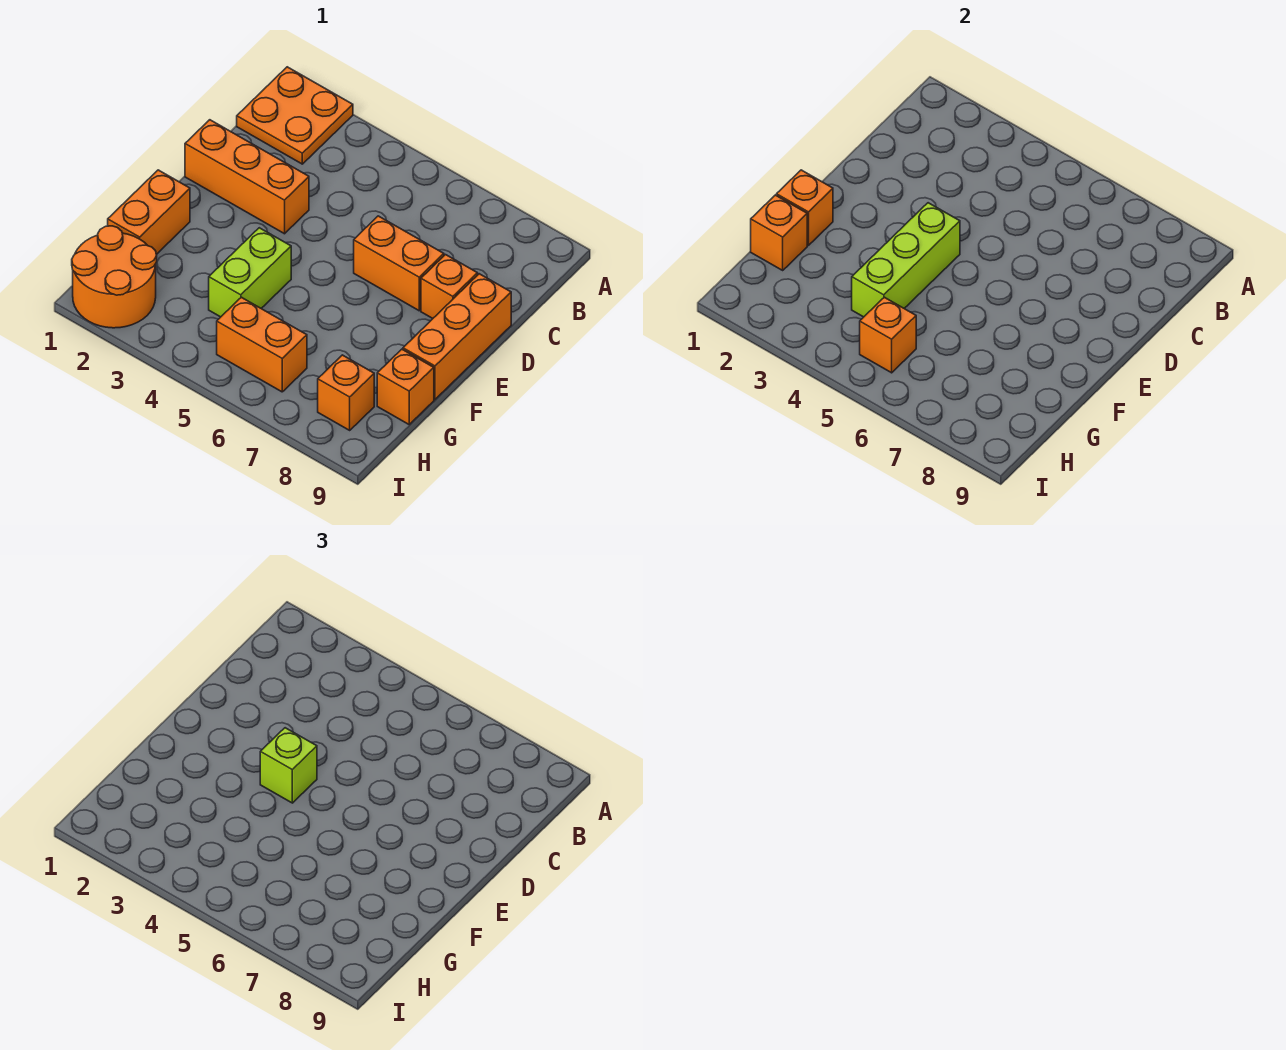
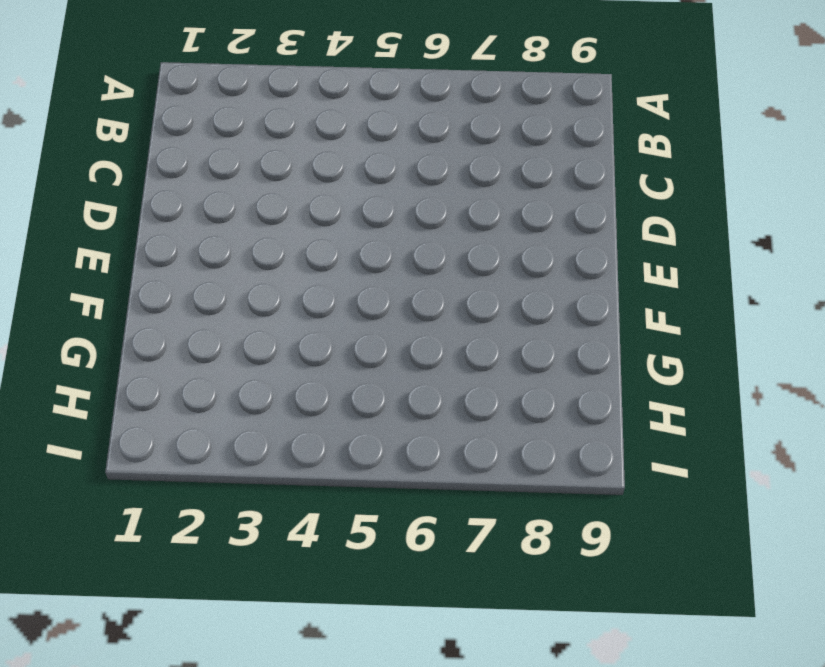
none -> orange plate A1:B2 level 1
none -> orange brick D1:D3 level 1
none -> orange brick D6:D7 level 1

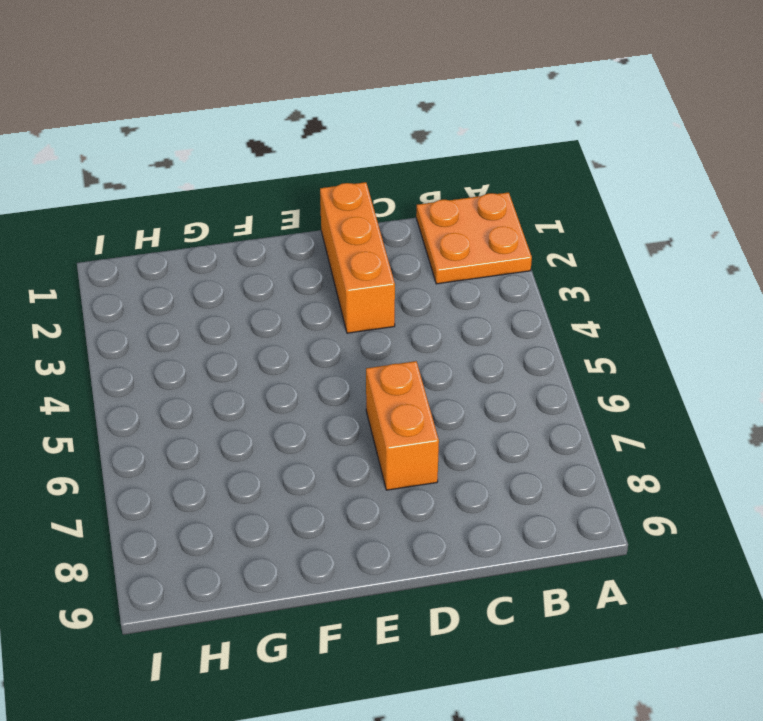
none -> orange brick D8 level 1
none -> orange brick D9:F9 level 1
none -> orange brick F1:G1 level 1

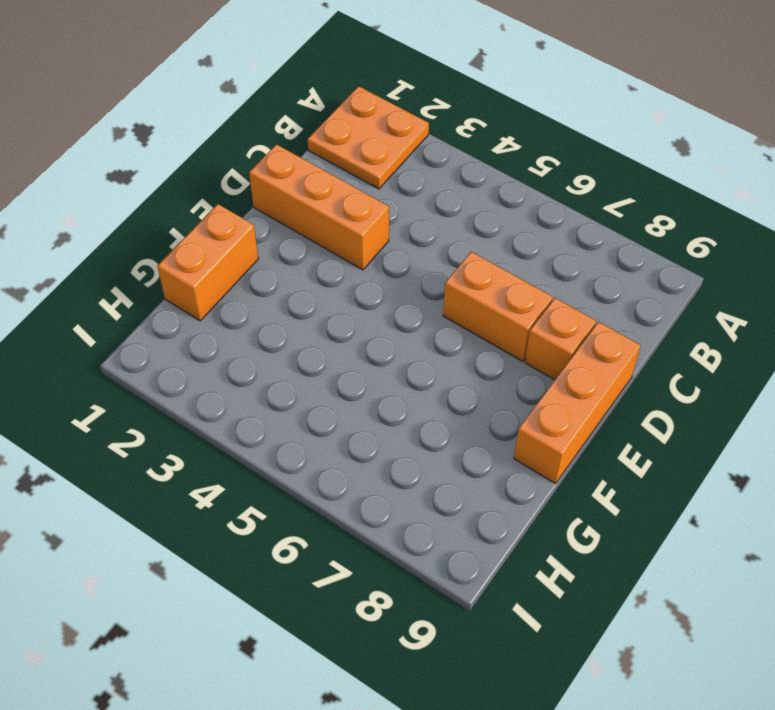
none -> lime brick F4:G4 level 1
none -> orange brick G9 level 1
none -> orange round brick H1:I2 level 1

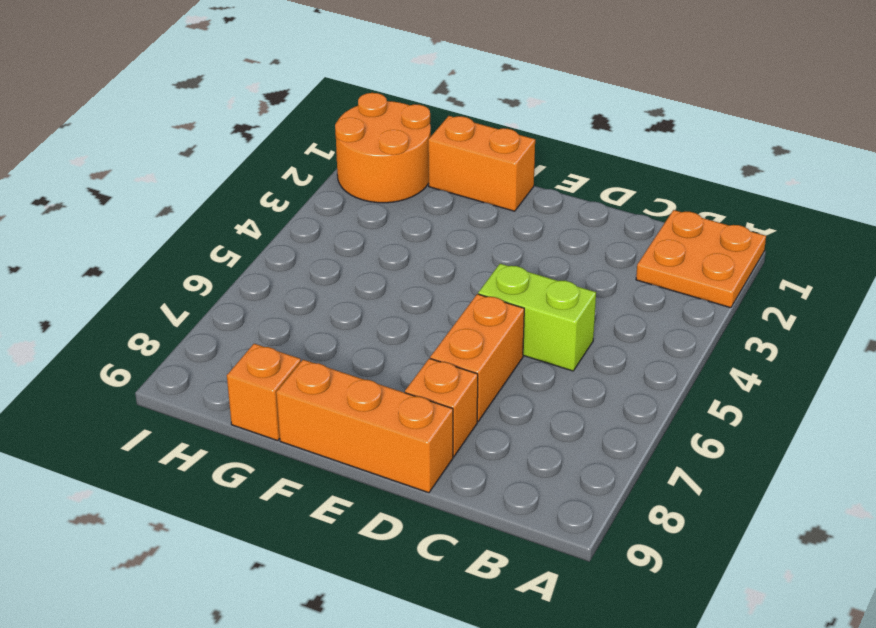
lime brick C5:D5 level 1 -> lime brick F4:G4 level 1
none -> orange brick D1:D3 level 1
none -> orange brick H5:H6 level 1
none -> orange brick H8 level 1

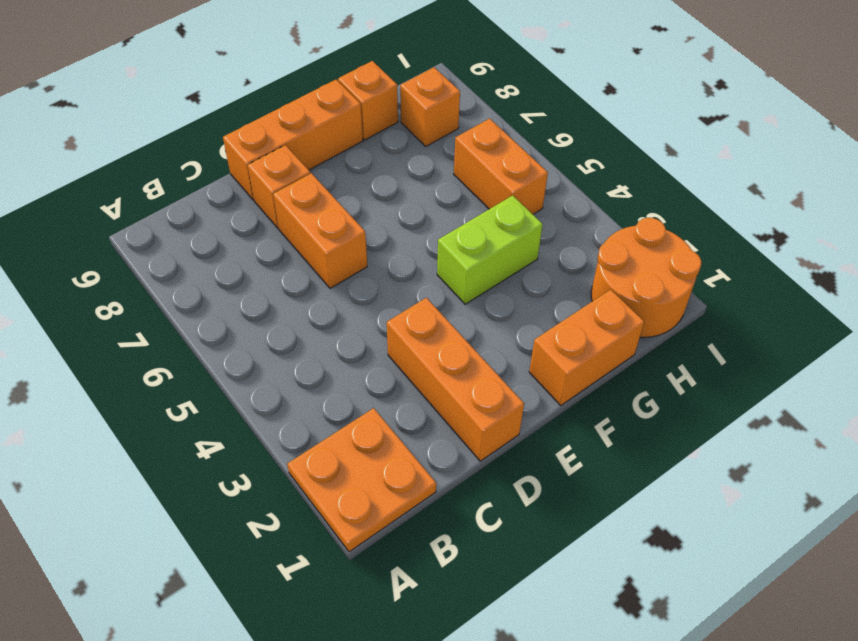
none -> lime brick E4:G4 level 2
none -> orange brick F1 level 2
none -> orange brick G1 level 2

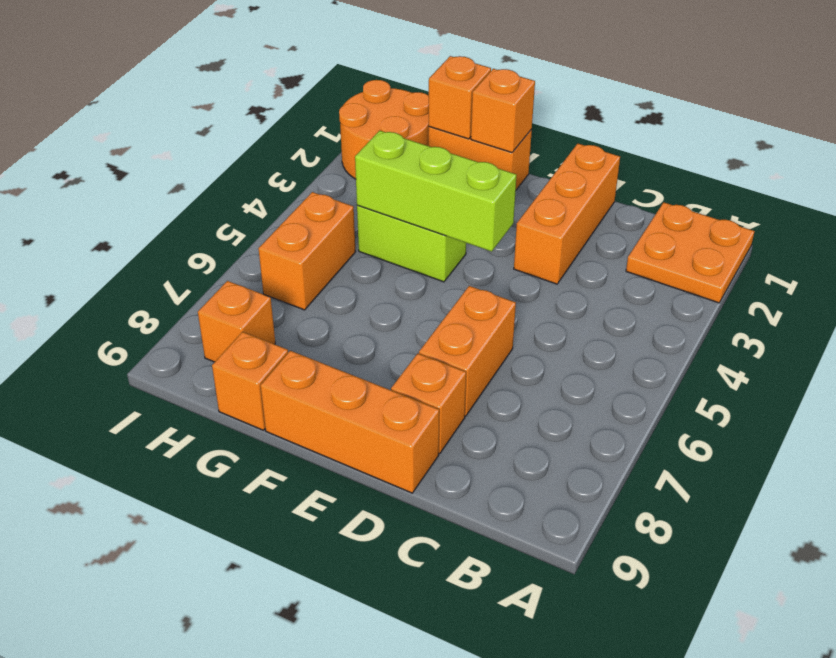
none -> orange brick H5 level 2
none -> lime brick E4 level 3

